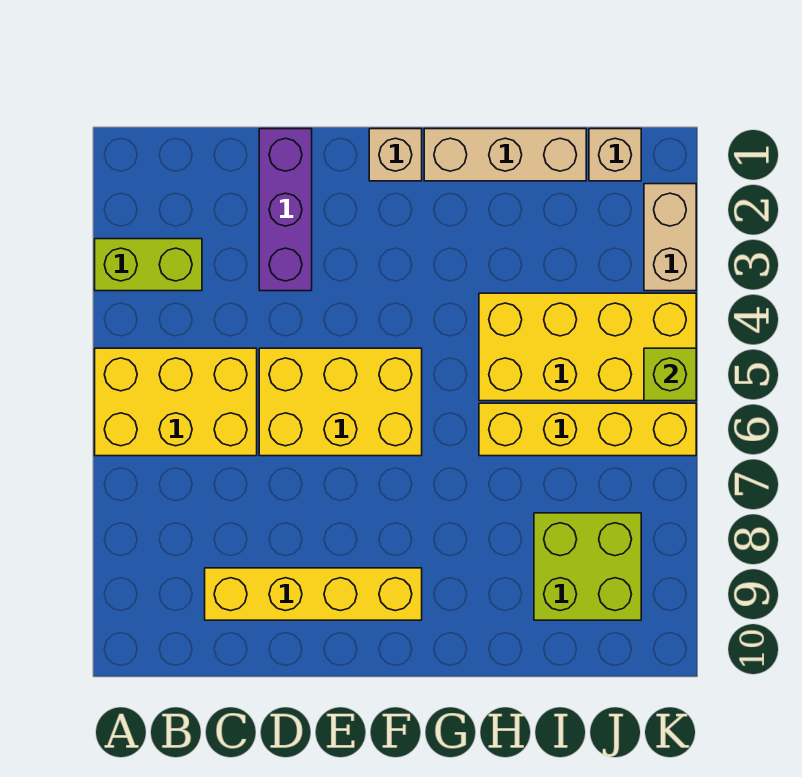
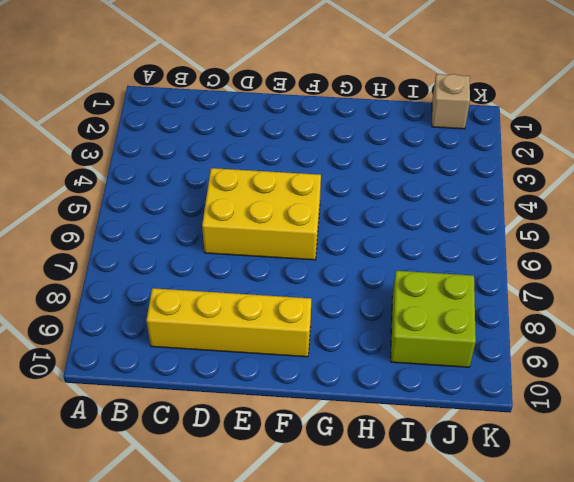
none -> lime brick A3:B3 level 1
none -> yellow brick A5:C6 level 1
none -> purple brick D1:D3 level 1

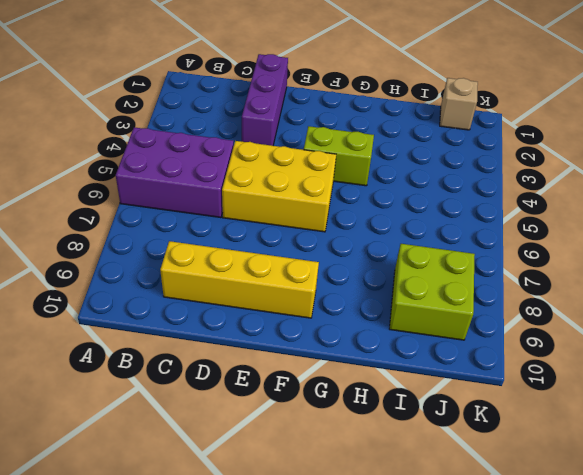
purple brick A5:C6 level 1 -> yellow brick A5:C6 level 1
lime brick F4:G4 level 1 -> lime brick A3:B3 level 1
none -> tan brick F1 level 1
none -> tan brick G1:I1 level 1
none -> yellow brick H4:K5 level 1

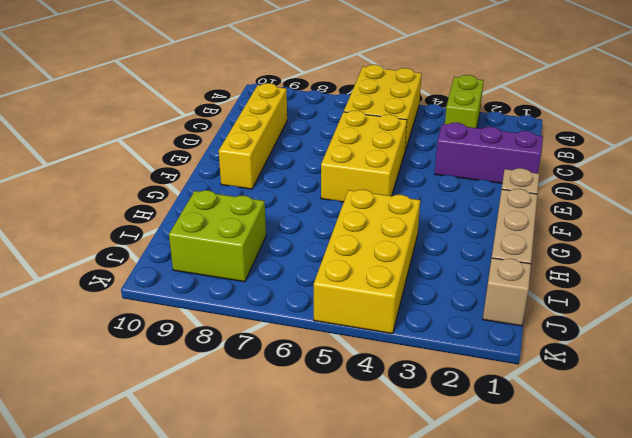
none -> yellow brick H6:K6 level 1
none -> tan brick K2:K3 level 1
none -> lime brick K5 level 2

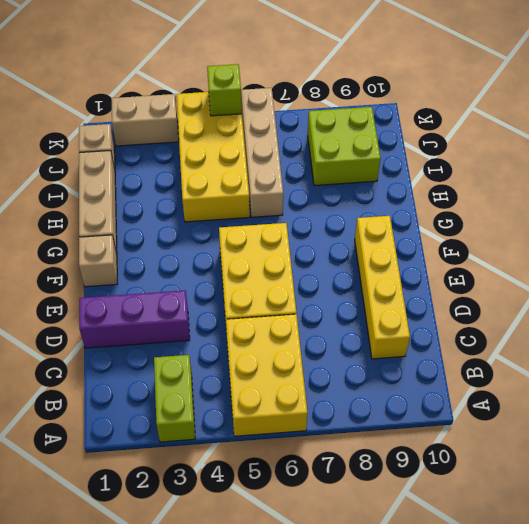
tan brick H6:K6 level 1 -> yellow brick H6:K6 level 1

